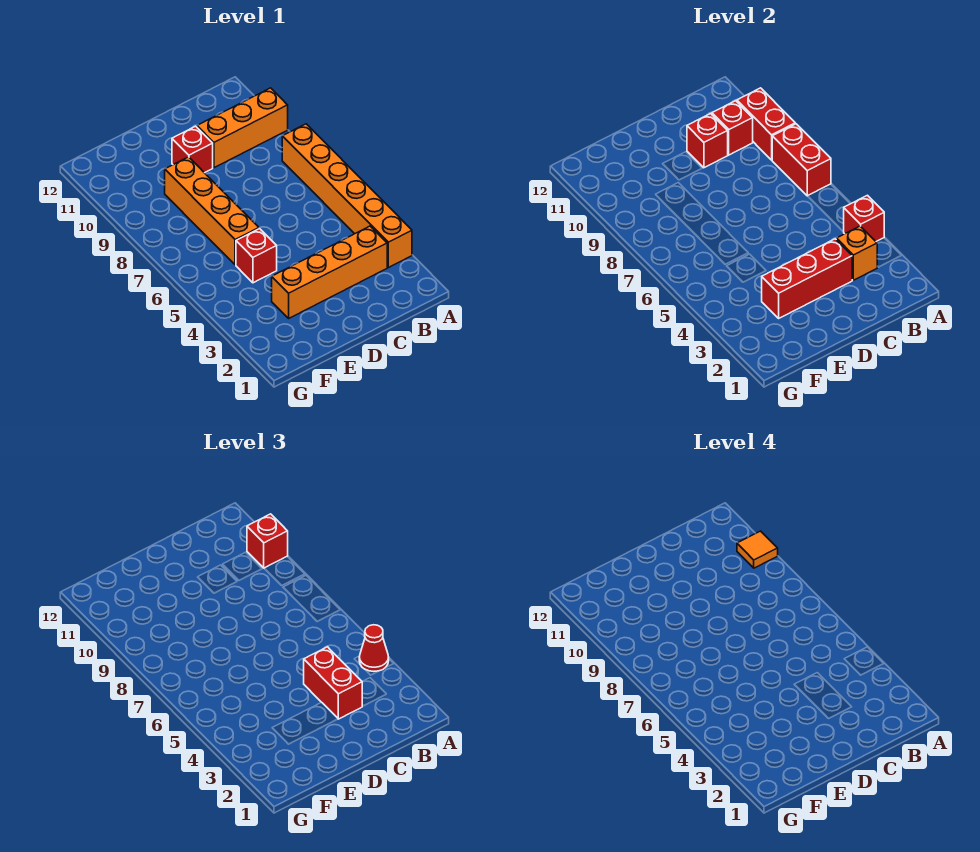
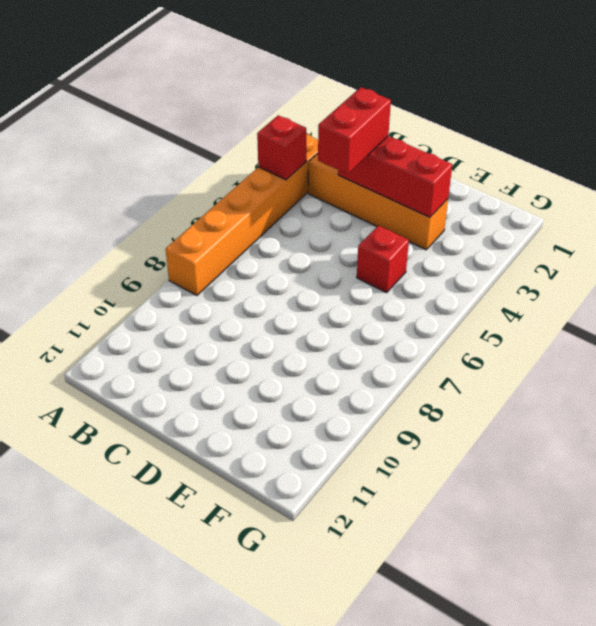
none -> orange brick A10:C10 level 1
none -> red brick D10 level 1
none -> orange brick E6:E9 level 1

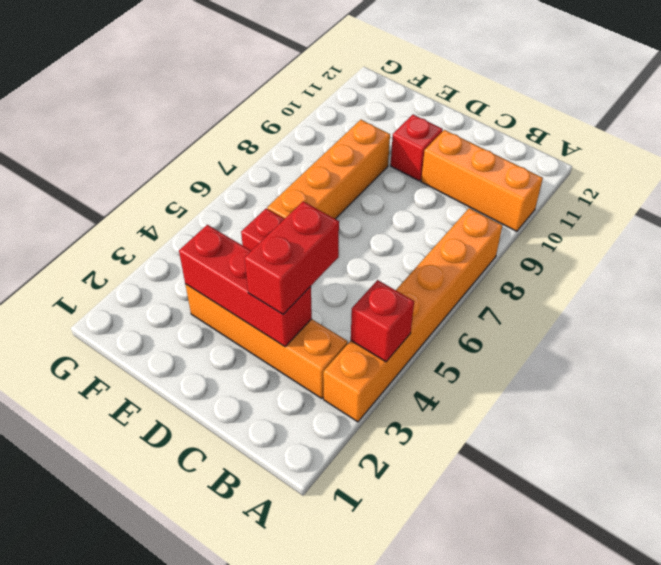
none -> red brick A7:A8 level 2
none -> red brick A9:A10 level 2
none -> orange brick B3 level 2

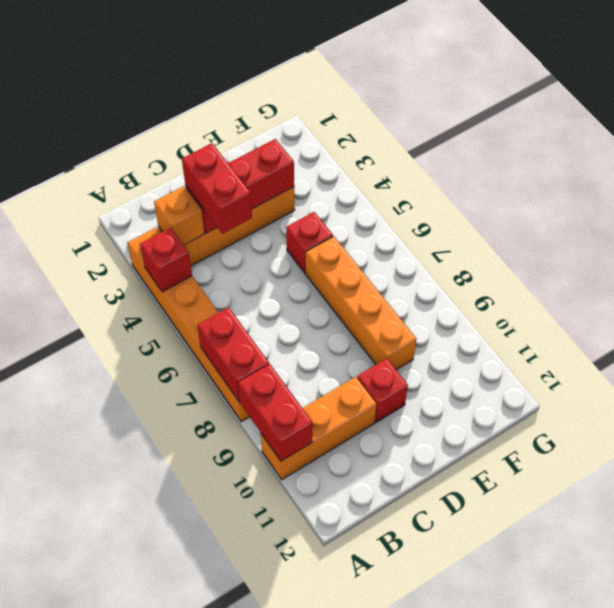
none -> red brick B10 level 2
none -> red brick C10 level 2
none -> red cone A4 level 3

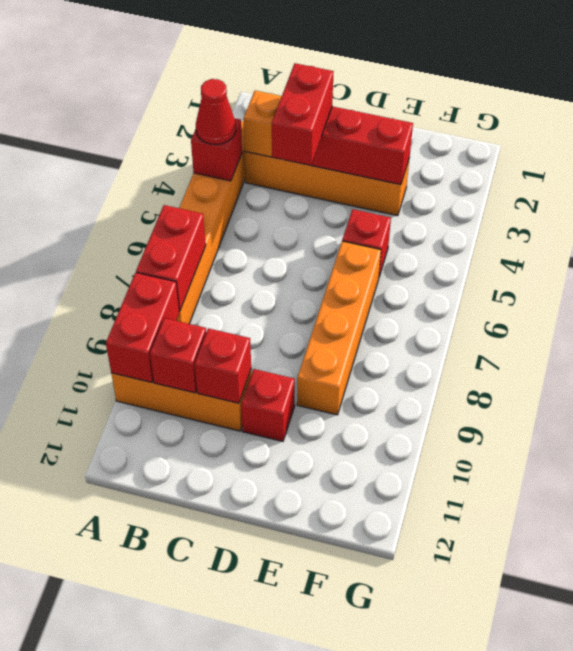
none -> red brick A10 level 3
none -> orange tile A10 level 4

